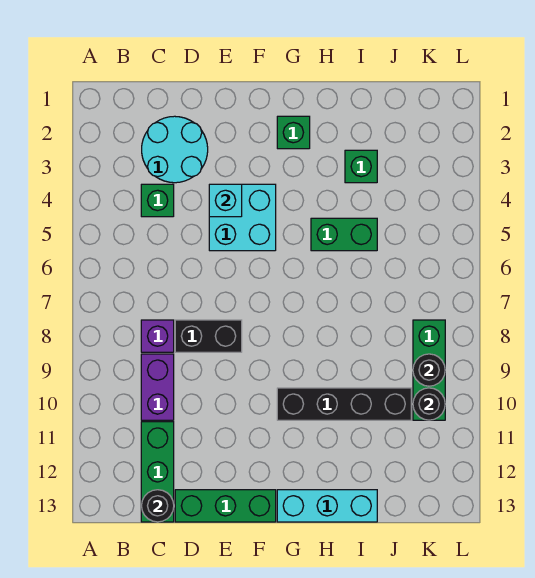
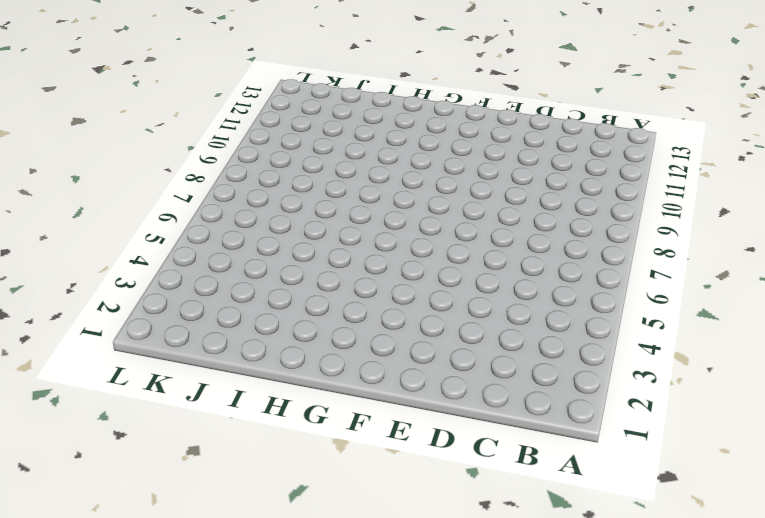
none -> cyan round brick C2:D3 level 1
none -> green brick C4 level 1
none -> purple brick C8 level 1

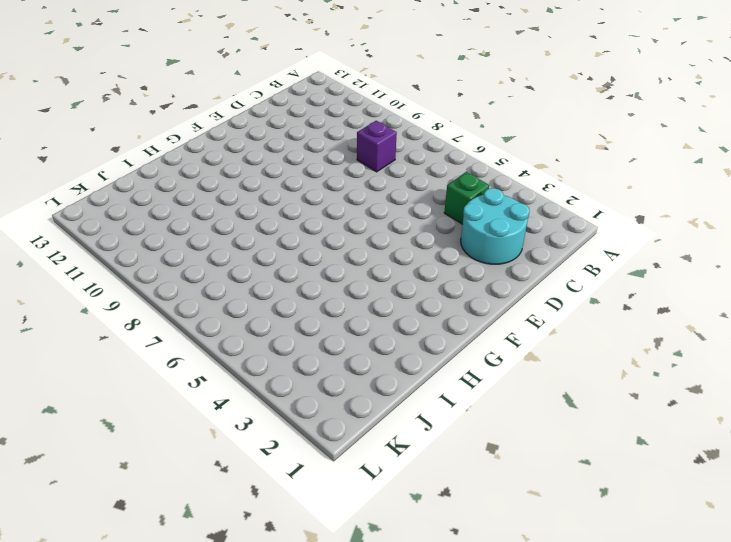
none -> purple brick C9:C10 level 1
none -> green brick C11:C13 level 1
none -> black brick D8:E8 level 1

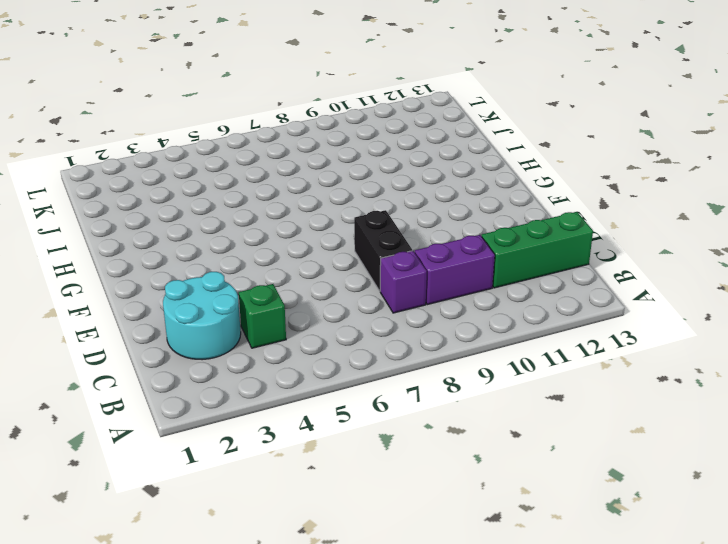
none -> green brick D13:F13 level 1
none -> cyan brick E4:F5 level 1
none -> green brick G2 level 1

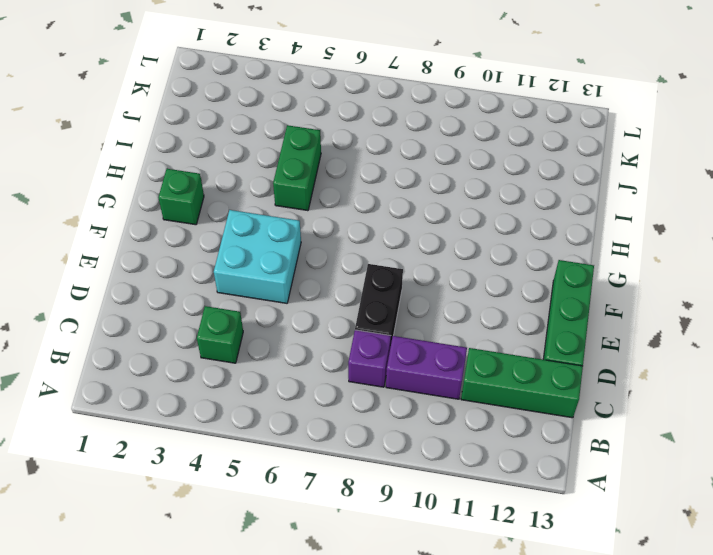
none -> cyan round brick C2:D3 level 1
none -> black brick G10:J10 level 1
none -> cyan brick G13:I13 level 1

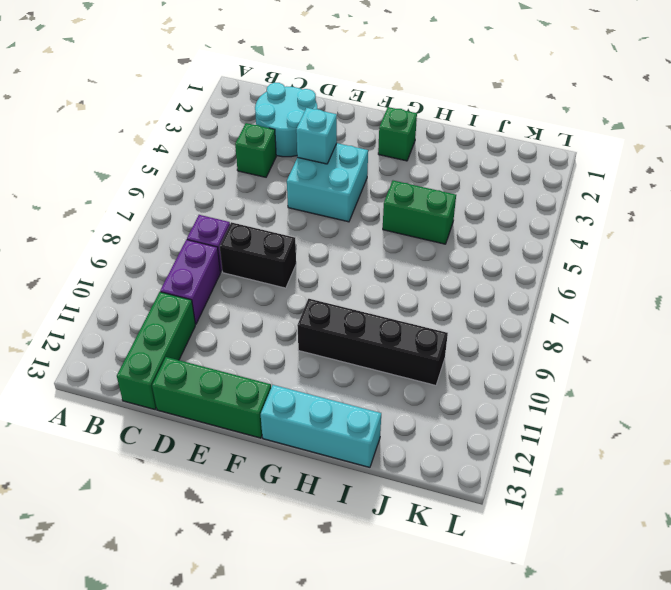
none -> green brick I3 level 1
none -> green brick K8:K10 level 1
none -> black round brick C13 level 2

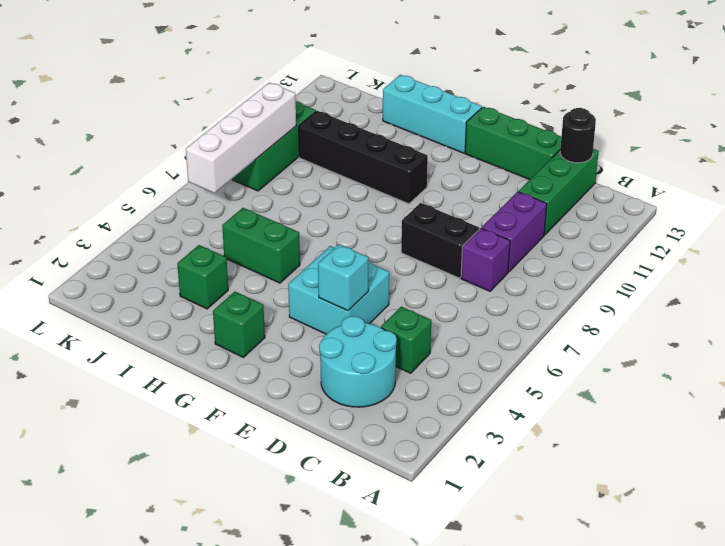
white brick K6:K9 level 2 -> black round brick K9 level 2
none -> black round brick K10 level 2

